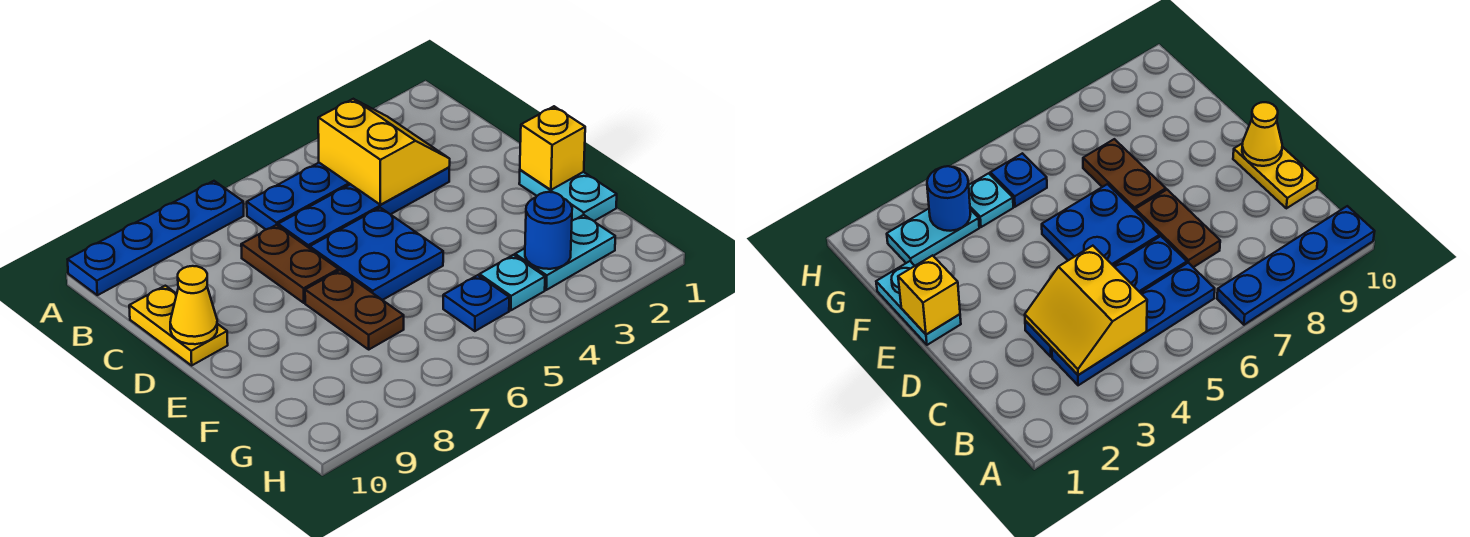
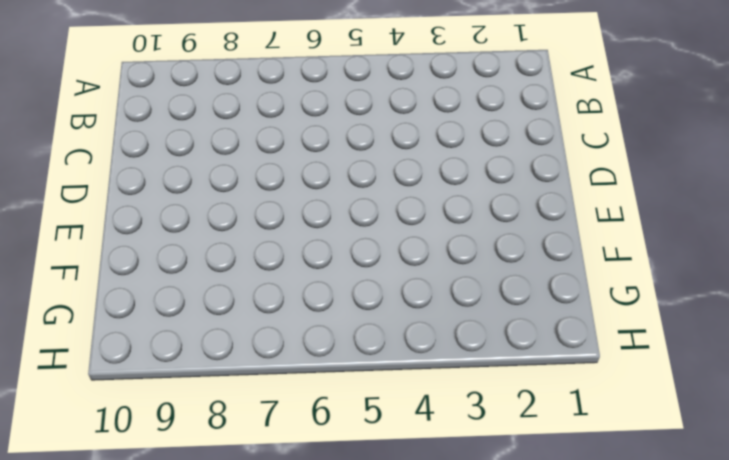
none -> blue plate A7:A10 level 1
none -> blue plate B3:B6 level 1
none -> blue plate C3:C6 level 1

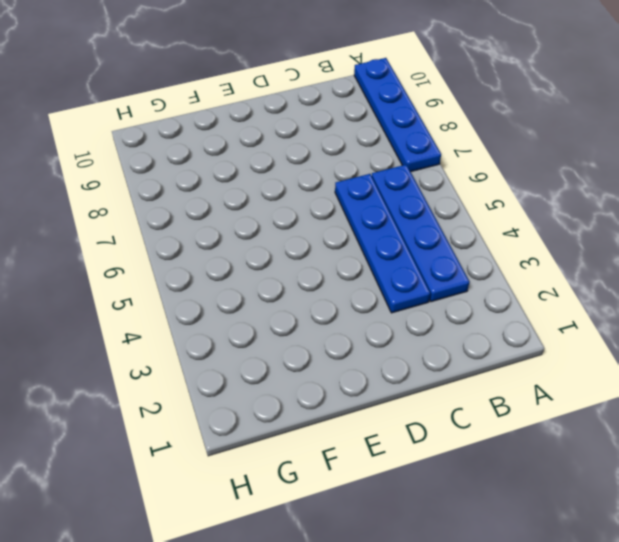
none -> brown plate C7:D7 level 1
none -> yellow plate C10:D10 level 1
none -> blue plate D5:E6 level 1

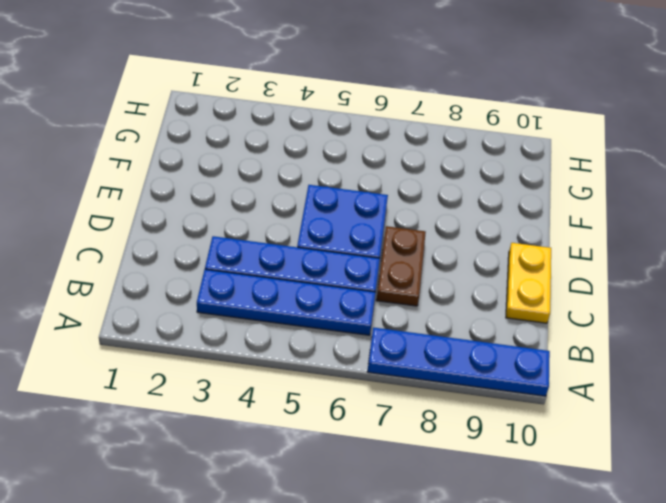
none -> cyan plate E1:F1 level 1
none -> brown plate E7:F7 level 1
none -> cyan plate G2:G3 level 1

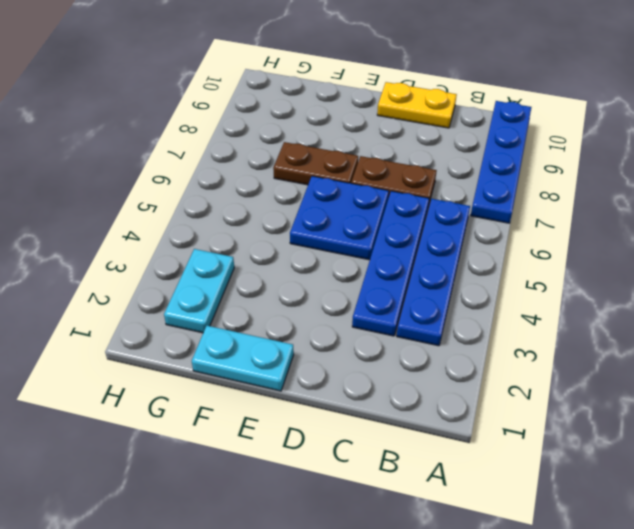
none -> cyan plate G4 level 1
none -> blue plate G5 level 1
none -> yellow slope B3:C4 level 2 top 4

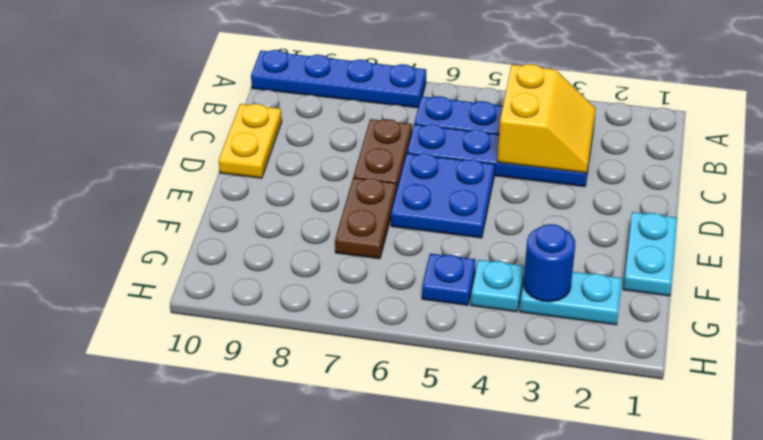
none -> yellow cone D10 level 2
none -> yellow brick E1 level 2

